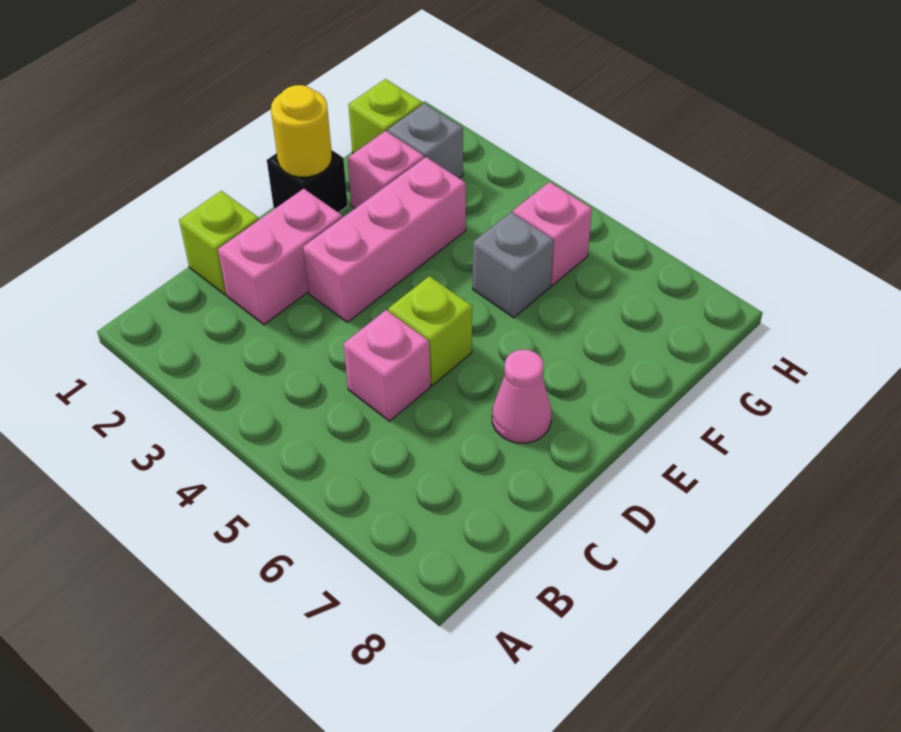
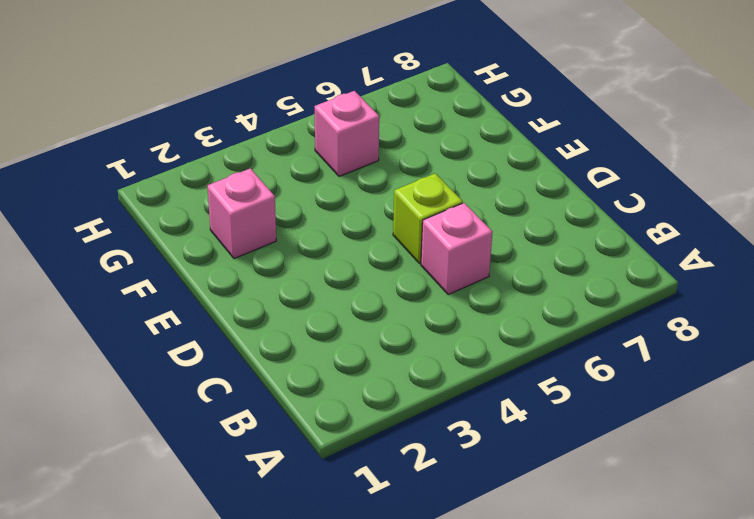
none -> lime brick C1 level 1
none -> pink brick C2:D2 level 1
none -> pink brick D3:F3 level 1

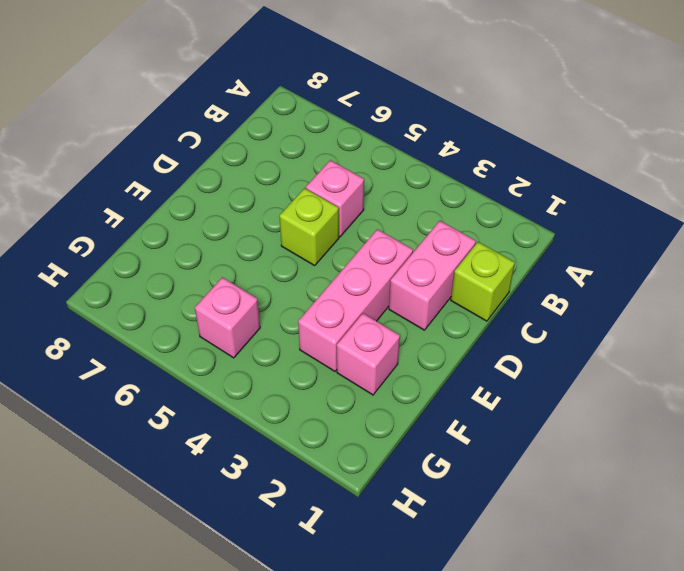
none -> pink cone D7 level 1
none -> black brick E1 level 1
none -> grey brick F5 level 1

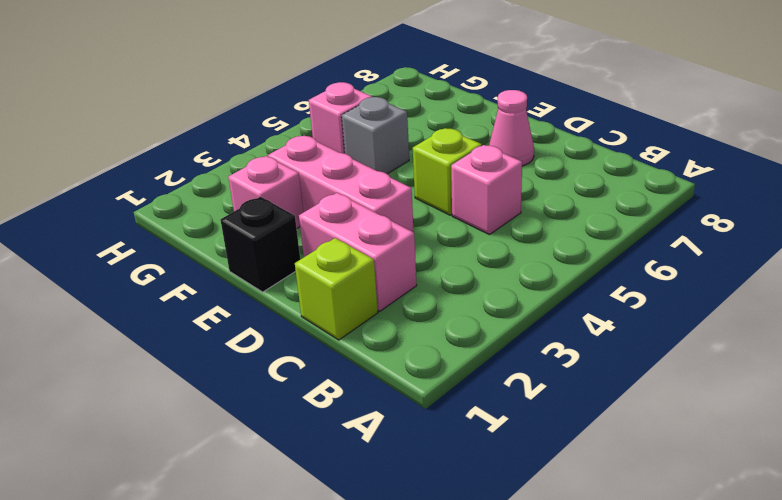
none -> lime brick G1 level 1
none -> grey brick G2 level 1
none -> yellow round brick E1 level 2

